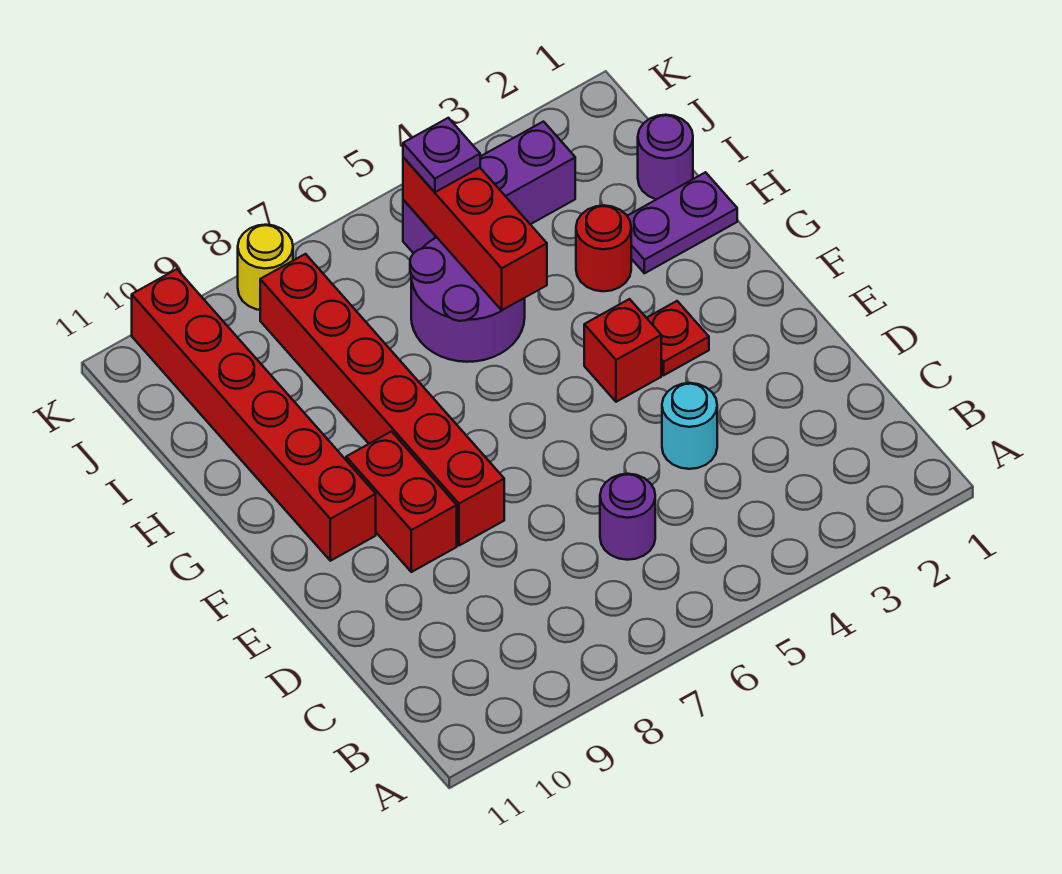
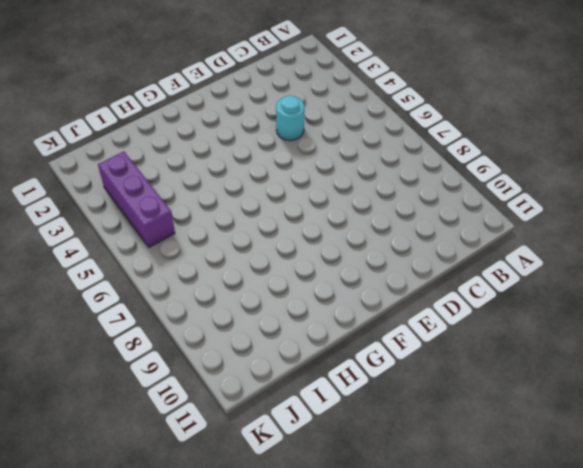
none -> purple round brick C6 level 1
none -> red brick E8:J8 level 1
none -> red brick E9:F9 level 1

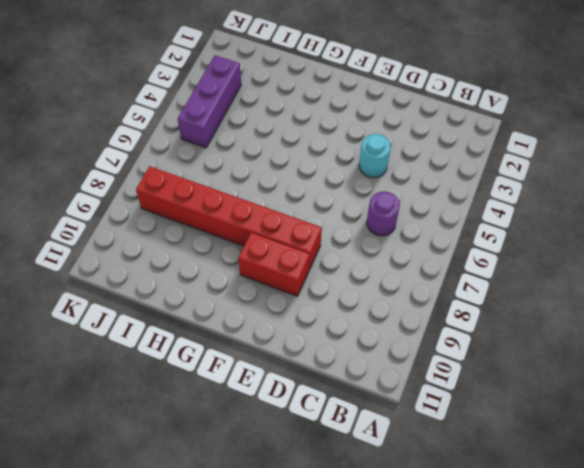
none -> red plate F3 level 1
none -> red brick F4 level 1
none -> red brick F10:K10 level 1

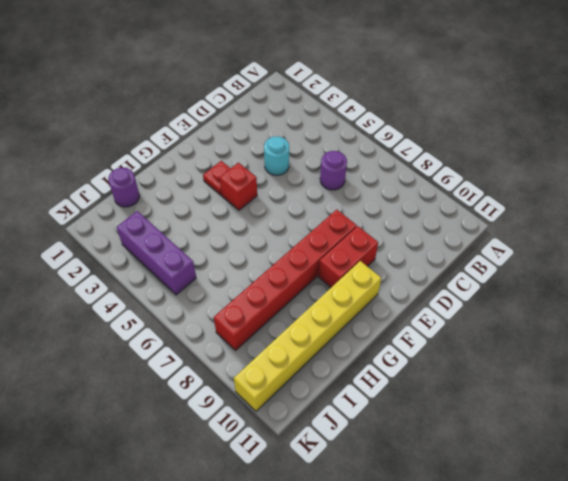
yellow brick F10:K10 level 1 -> red brick F10:K10 level 1
none -> purple plate H1:H2 level 1
none -> red round brick H3 level 1
none -> purple round brick H5:I6 level 1

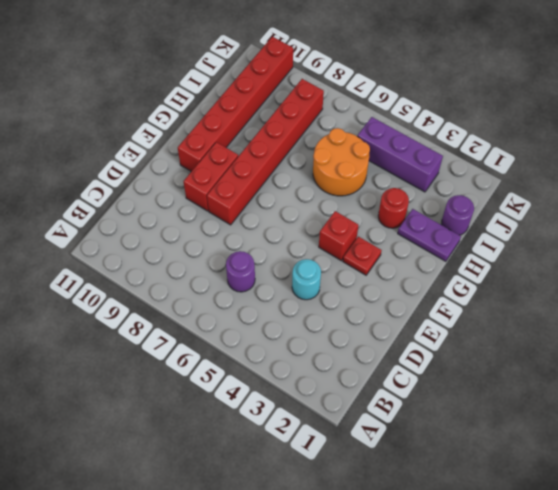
orange round brick H5:I6 level 1 -> purple round brick H5:I6 level 1
none -> yellow round brick K8 level 1
none -> red brick H5:J5 level 2
none -> purple plate J5 level 3

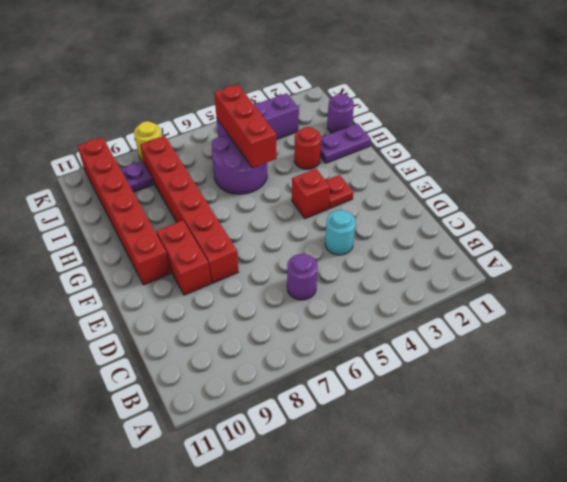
purple plate J9 level 1 -> purple plate J5 level 3

